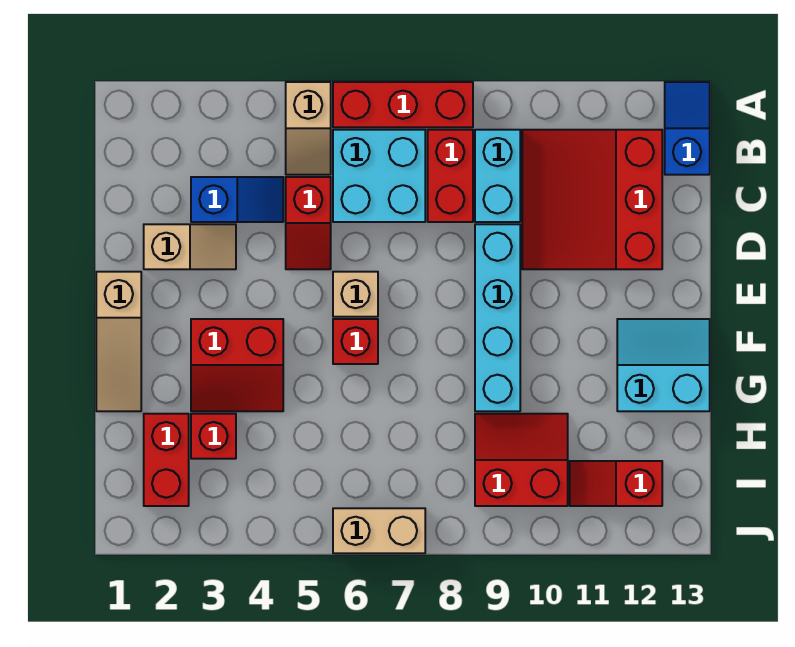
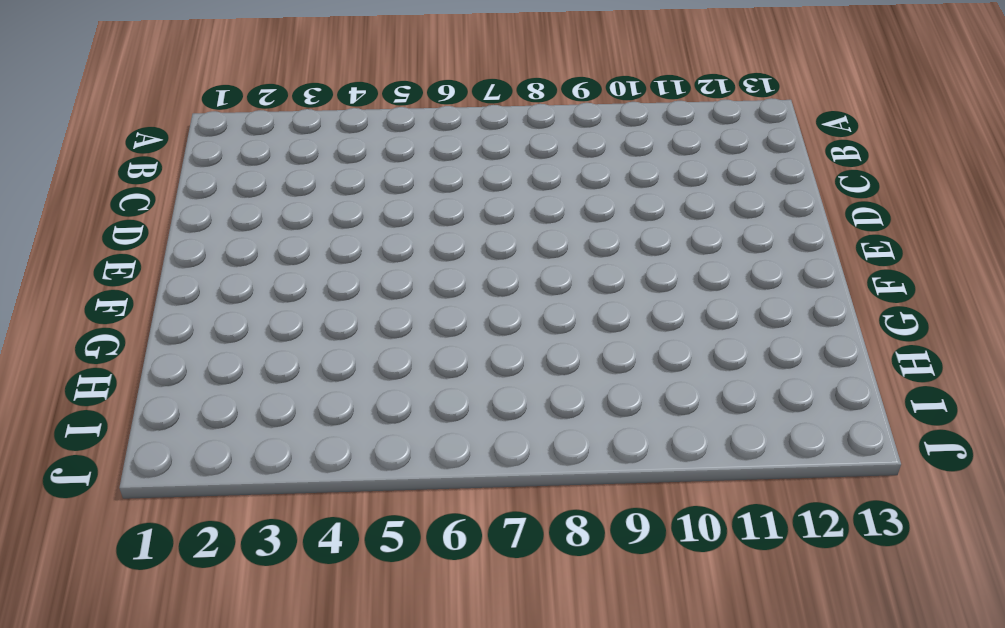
none -> tan slope A5:B5 level 1 top A
none -> red brick A6:A8 level 1
none -> blue slope A13:B13 level 1 top B

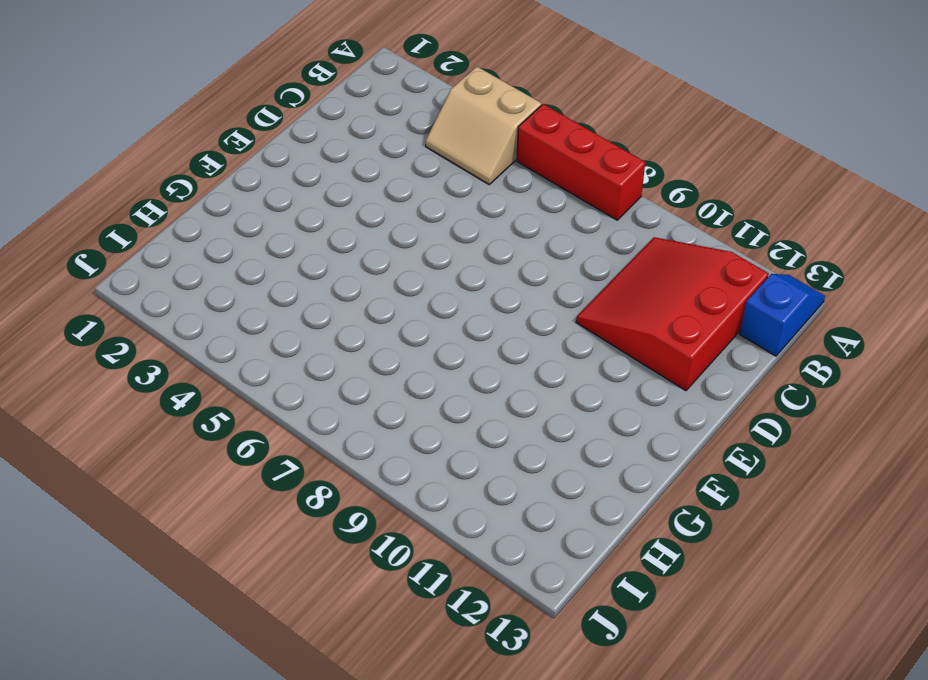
tan slope A4:B5 level 1 top A -> tan slope A5:B5 level 1 top A
none -> cyan brick B6:C7 level 1
none -> red brick B8:C8 level 1
none -> cyan brick B9:C9 level 1

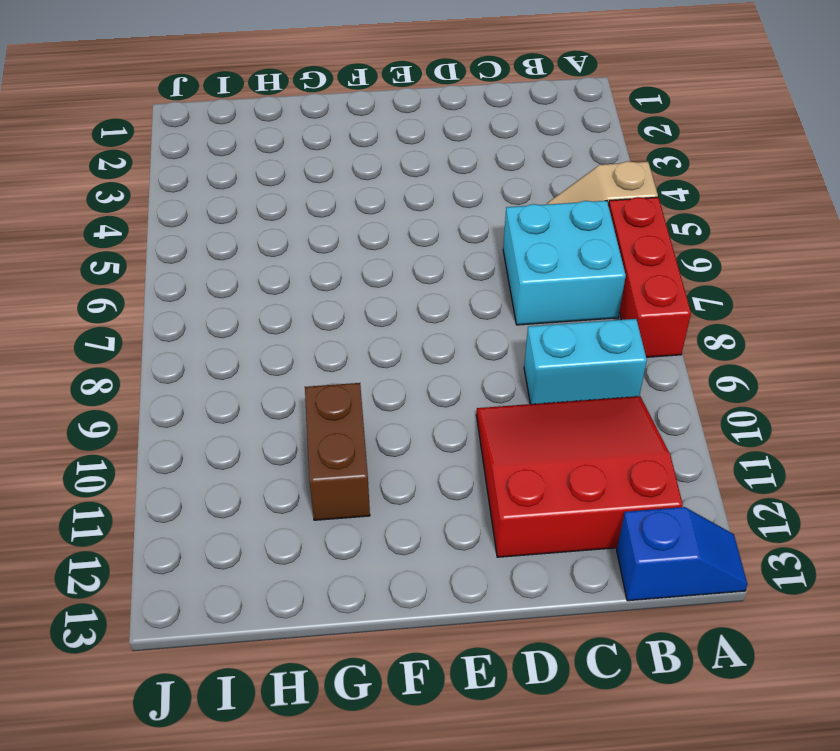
brown brick G10:G11 level 1 -> none
none -> red brick B8:C8 level 1
none -> blue slope C3:C4 level 1 top 3
none -> red slope C5:D5 level 1 top C

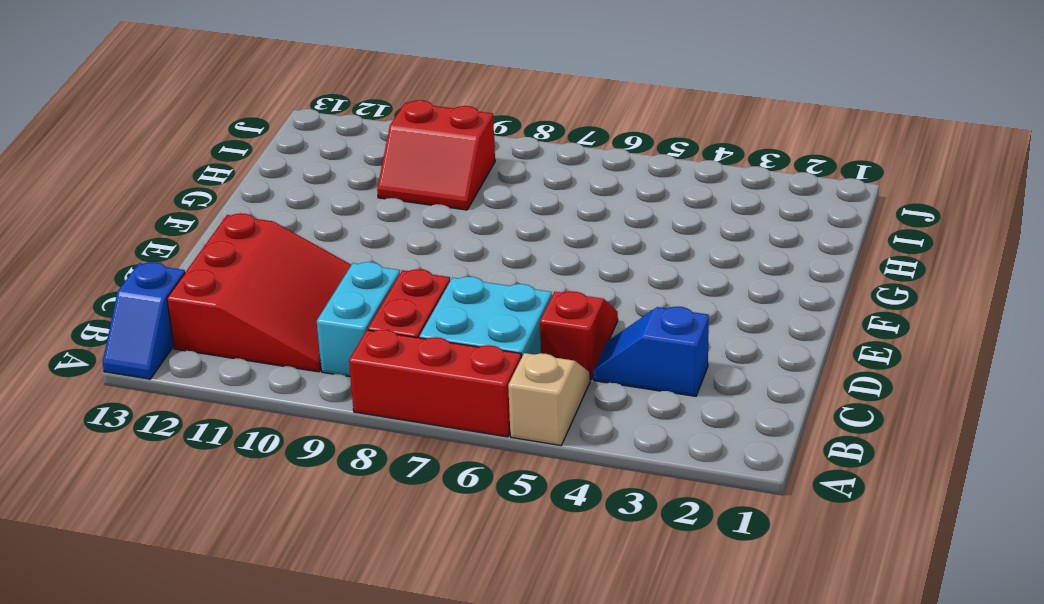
none -> tan slope D2:D3 level 1 top 2
none -> cyan brick D9:G9 level 1
none -> tan slope E1:G1 level 1 top E

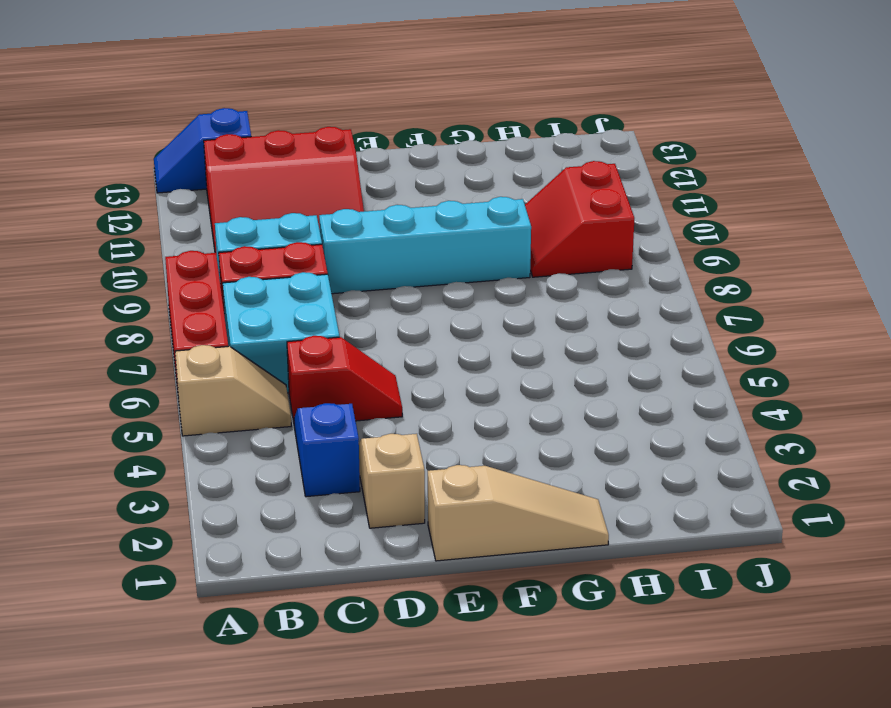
none -> tan brick E6 level 1
none -> red slope F3:G4 level 1 top F
none -> red brick F6 level 1

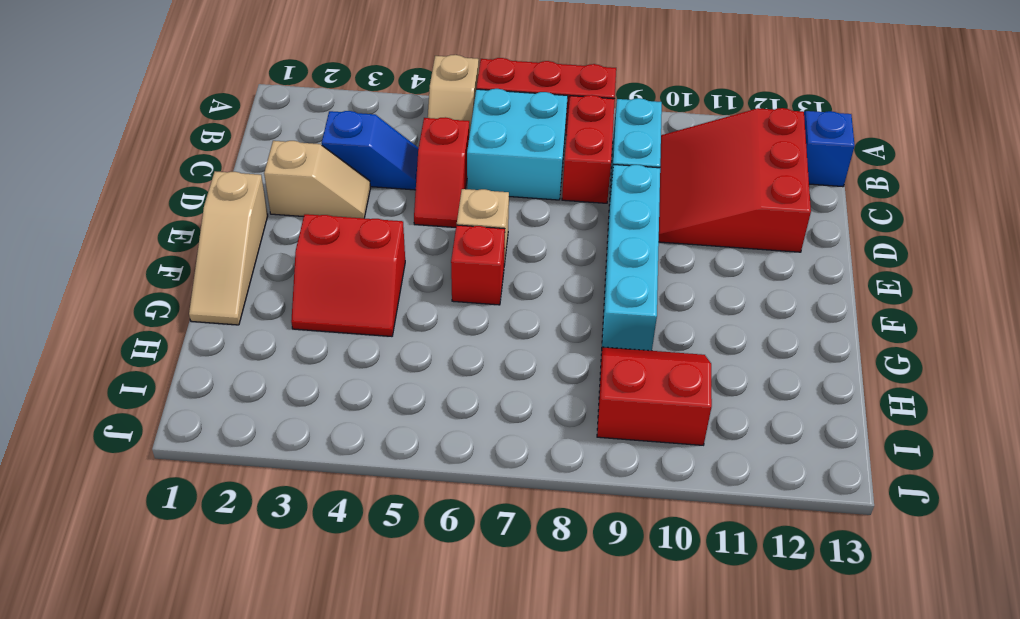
none -> cyan slope F12:G13 level 1 top G
none -> red brick H2:I2 level 1
none -> red brick H3 level 1

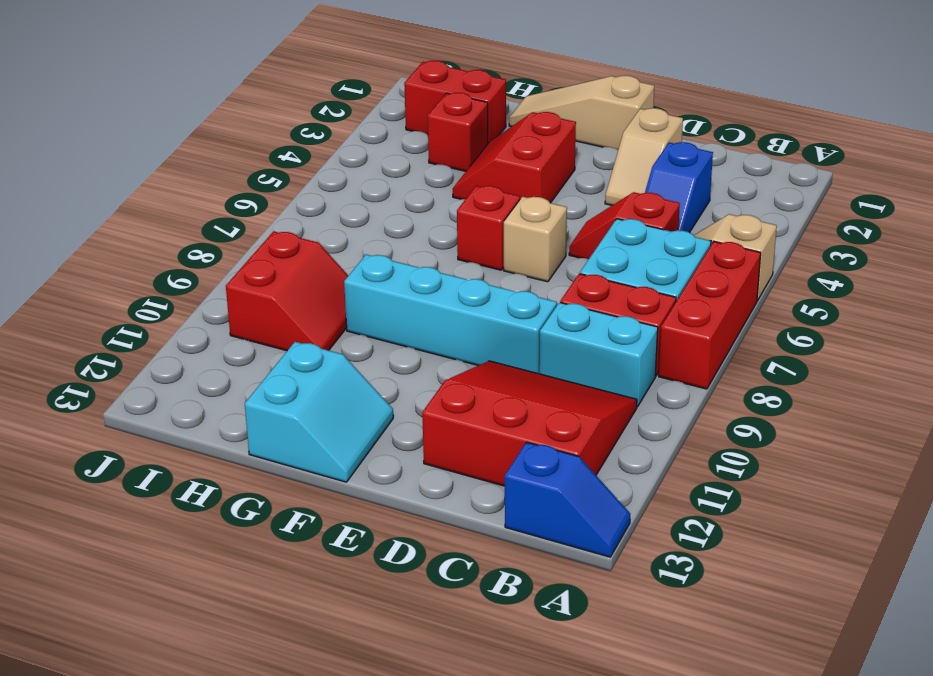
none -> red slope I11:I12 level 1 top 12
none -> tan brick J6:J7 level 1

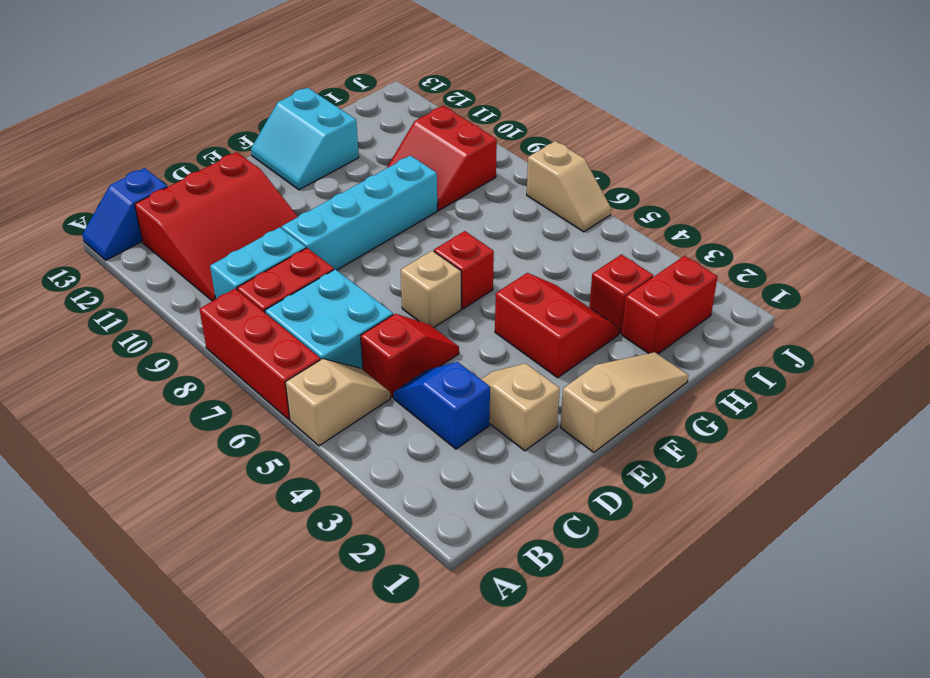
tan slope J6:J7 level 1 top 7 -> tan brick J6:J7 level 1
none -> red slope I11:I12 level 1 top 12

